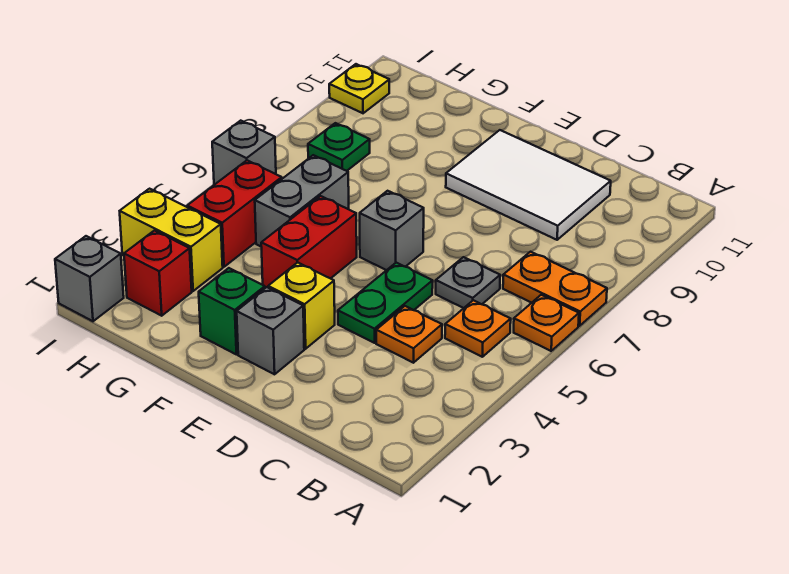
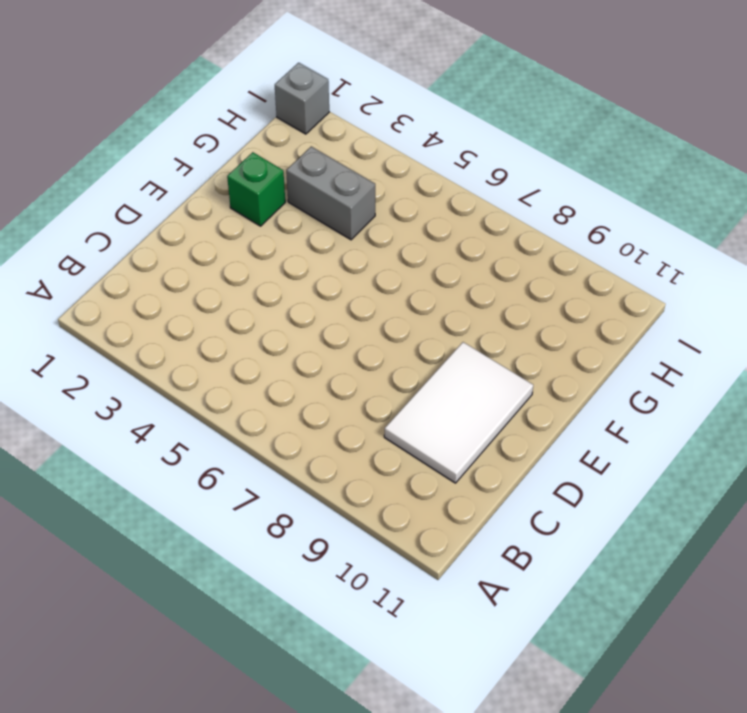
grey brick G3:G4 level 1 -> grey brick G5:G6 level 1
none -> orange plate A6 level 1
none -> orange plate A7:B7 level 1
none -> orange plate B5 level 1

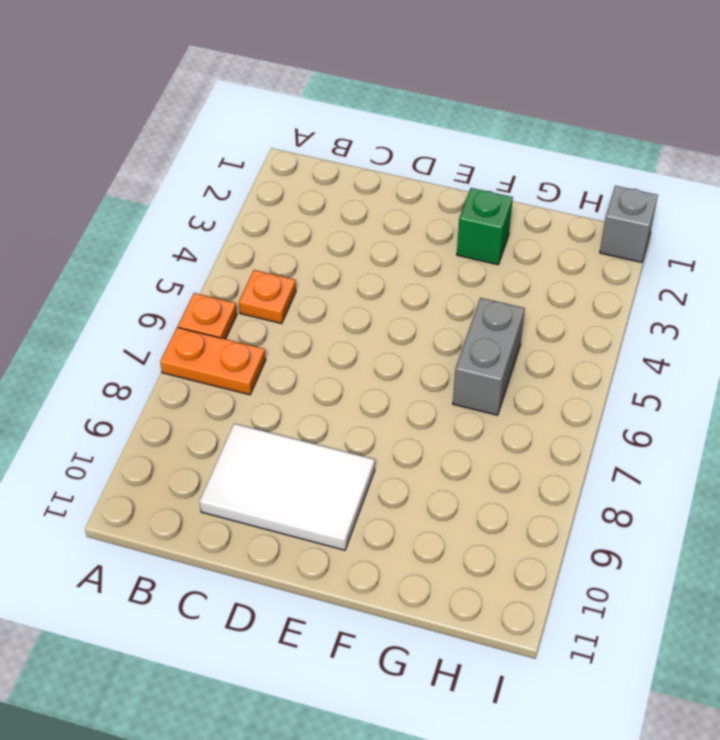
none -> orange plate C4 level 1
none -> grey plate C6 level 1
none -> green plate D4:D5 level 1

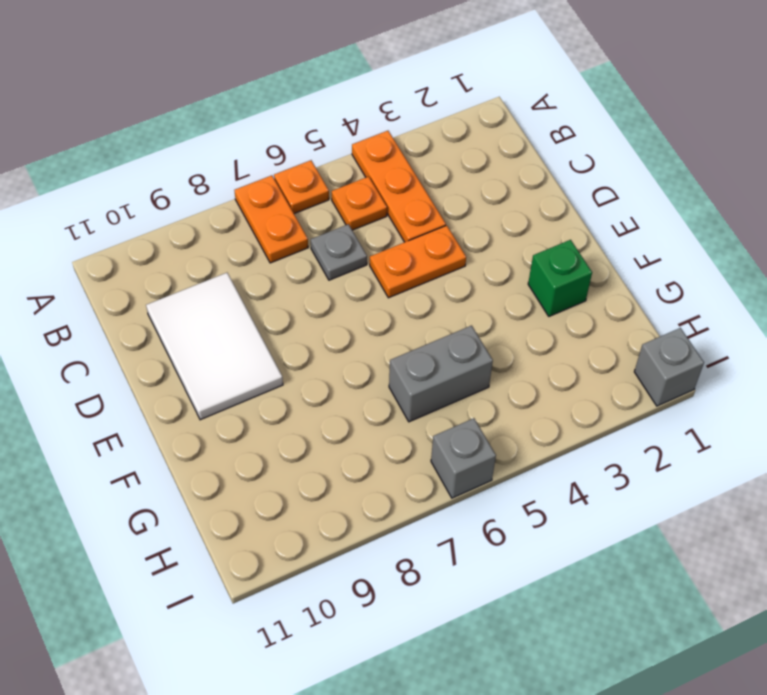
orange plate A4:C4 level 1 -> orange plate C4 level 1
orange plate D4:D5 level 1 -> green plate D4:D5 level 1
none -> grey brick E2 level 1
none -> yellow brick E3 level 1
none -> grey brick E6 level 1

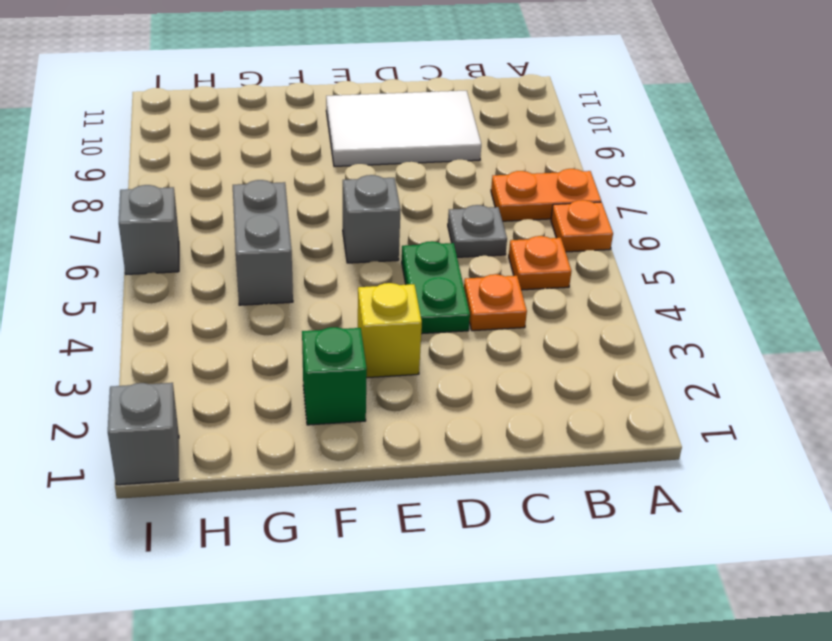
none -> grey brick E2 level 1
none -> red brick F4:F5 level 1
none -> red brick H2 level 1

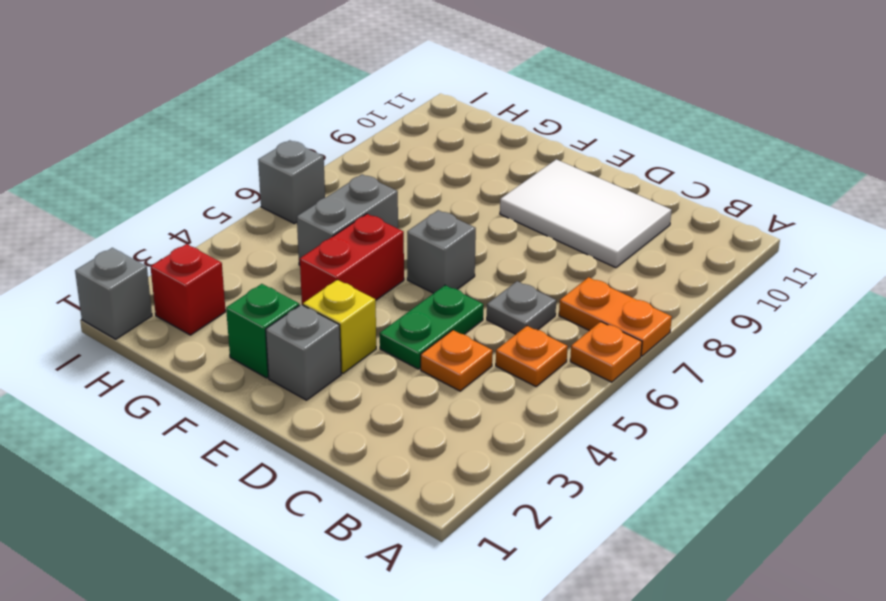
none -> yellow brick H3:I3 level 1
none -> red brick H4:H5 level 1
none -> green plate H8 level 1

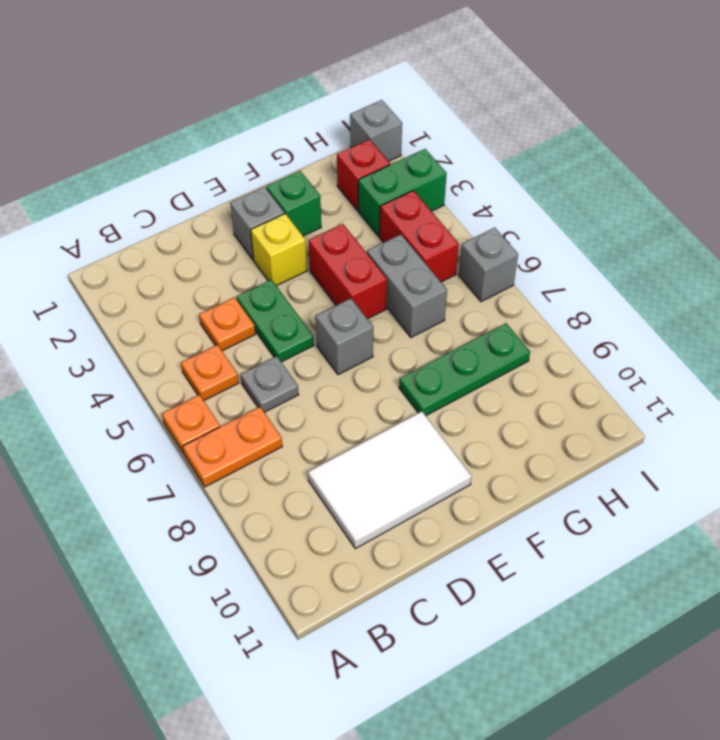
green plate F8:H8 level 1 -> green plate H8 level 1
green brick H3:I3 level 1 -> yellow brick H3:I3 level 1
none -> yellow plate I10 level 1

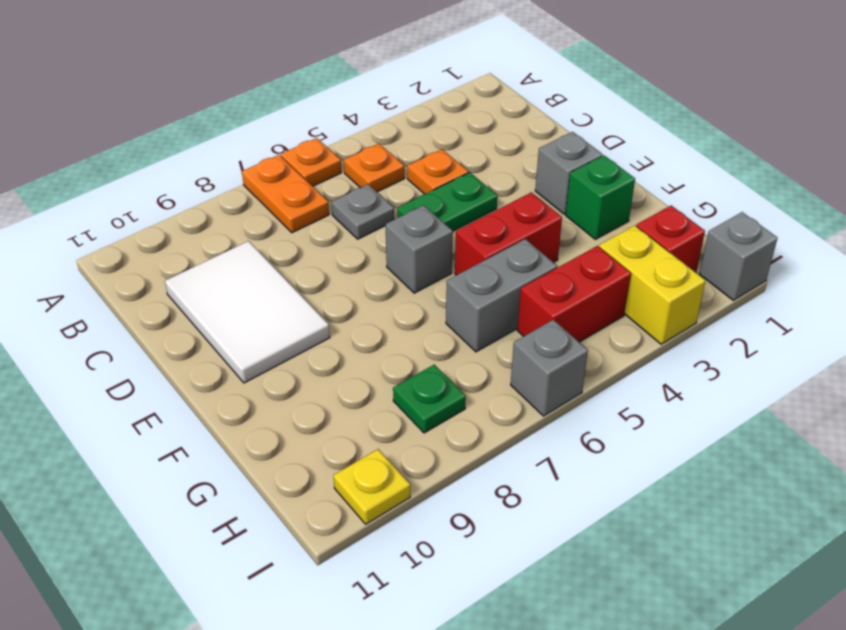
none -> yellow brick E3 level 1

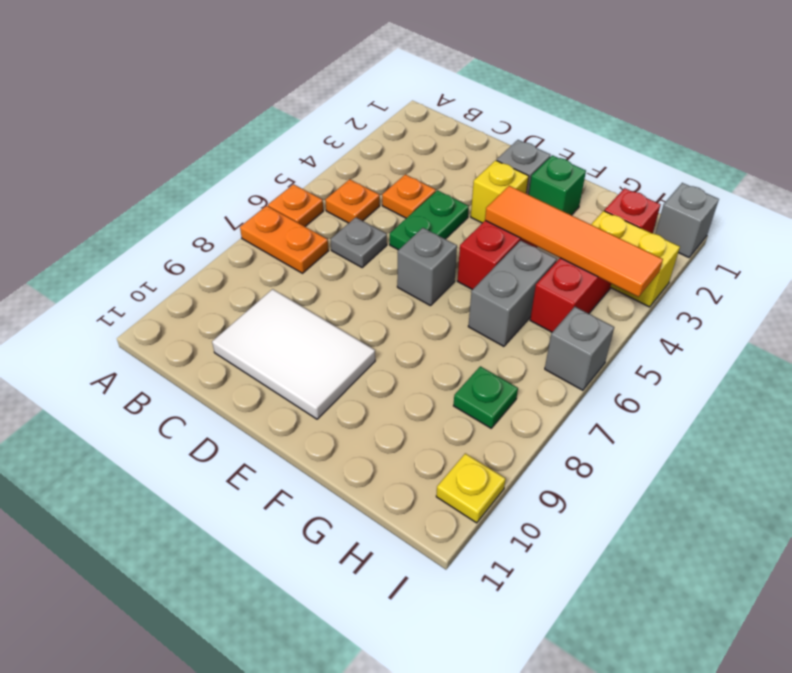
orange tile F4:I4 level 2 -> none

